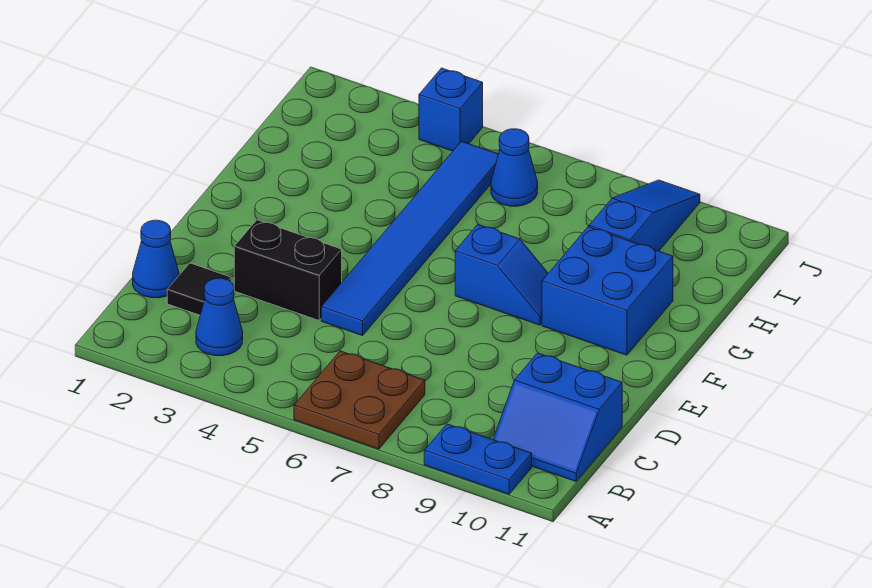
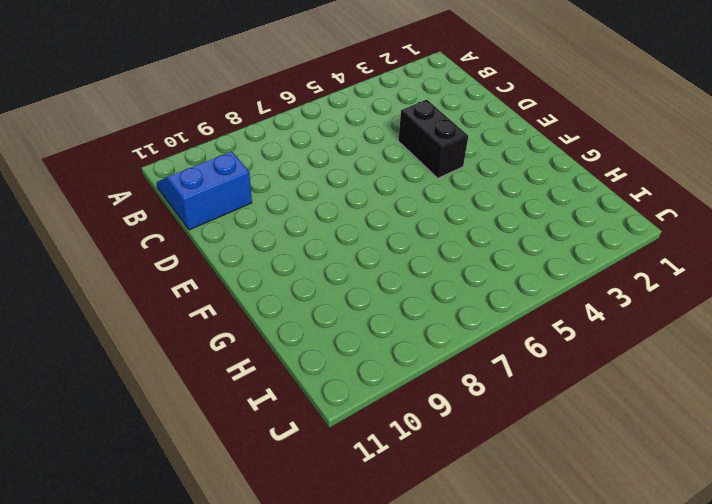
black brick D4:E4 level 1 -> black brick D3:D4 level 1
none -> brown plate A6:B7 level 1
none -> blue plate A9:A10 level 1
none -> blue cone B3 level 1

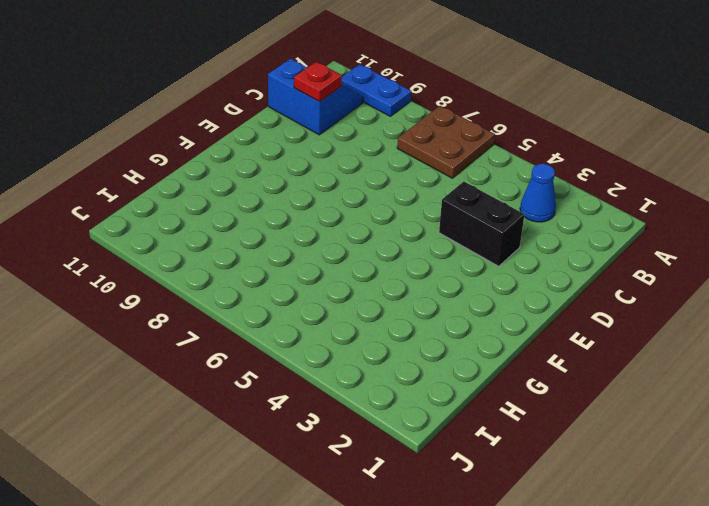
red plate C10 level 2 -> none
none -> blue cone C1 level 1
none -> black tile C2 level 1
none -> blue tile D5:I5 level 1

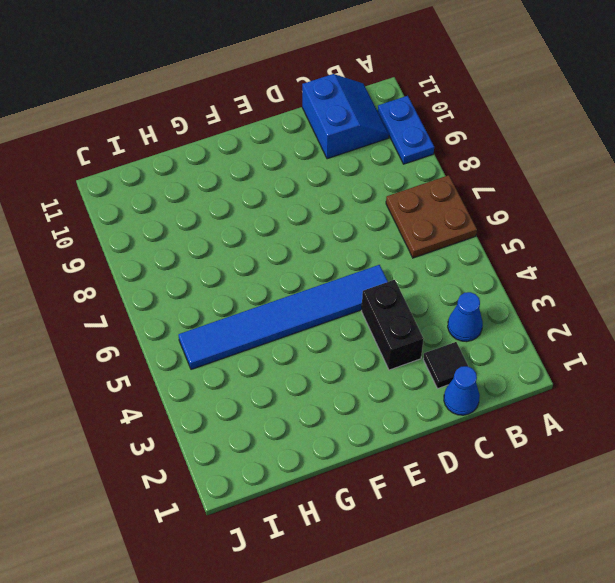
none -> blue slope F7:F8 level 1 top 7
none -> blue brick F9:G10 level 1
none -> blue slope H9:J9 level 1 top H

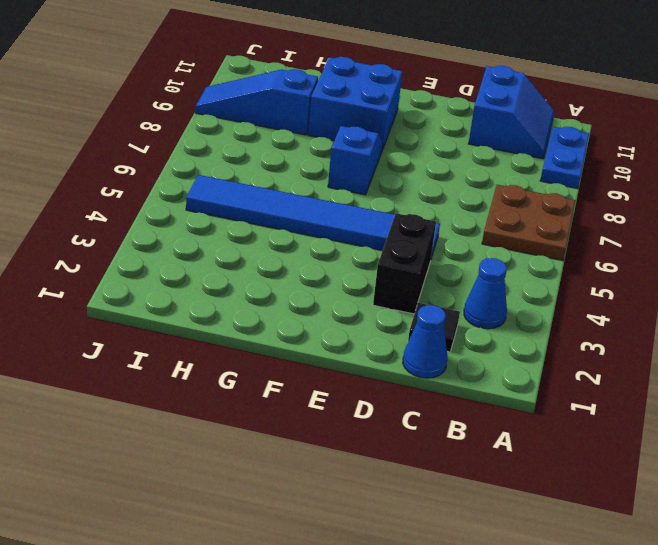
none -> blue cone I6 level 1
none -> blue brick J4 level 1

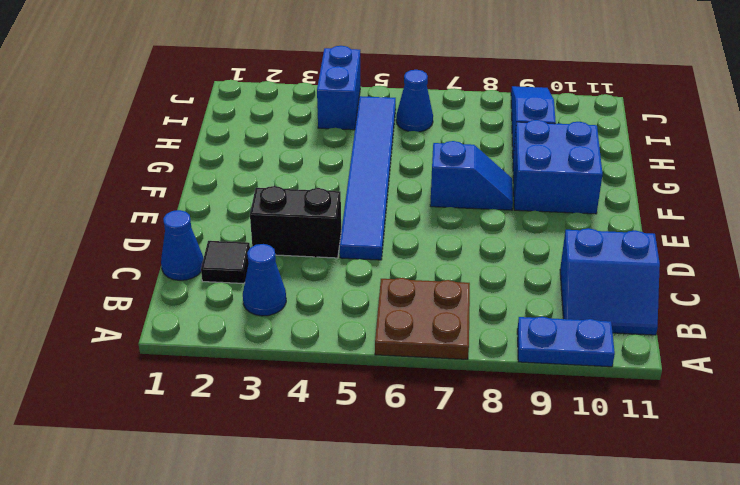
blue brick I4:J4 level 1 -> blue brick J4 level 1

